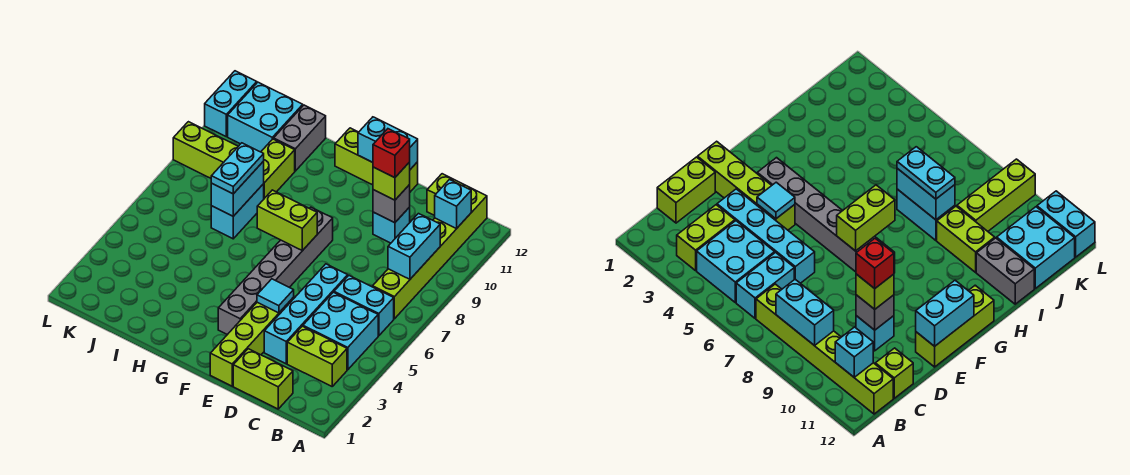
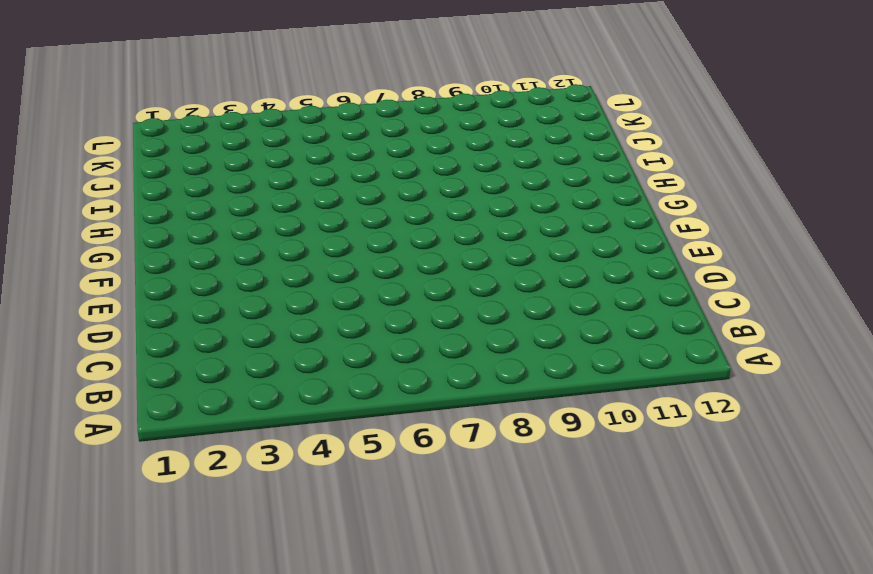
none -> lime brick B3:C3 level 1
none -> cyan brick B4:C5 level 1
none -> cyan brick B6:C6 level 1

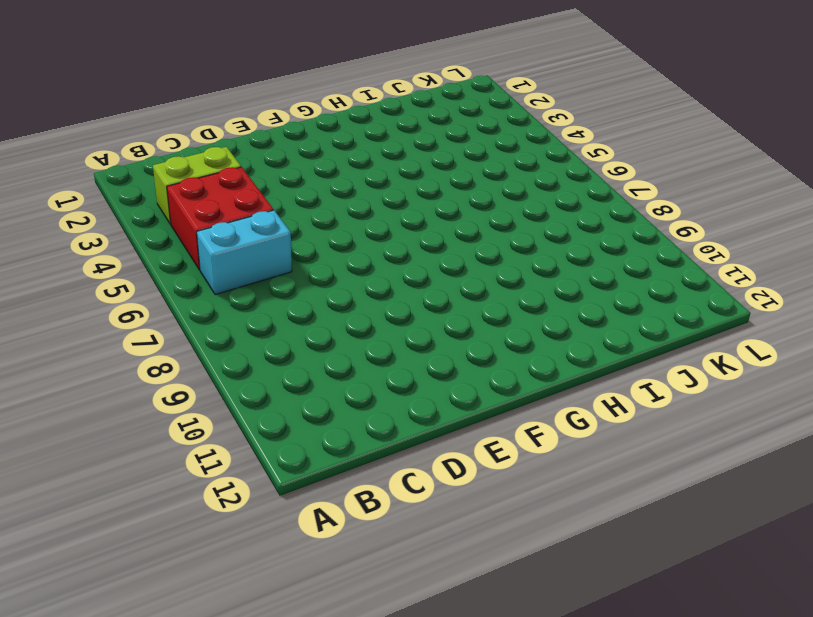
red brick B4:C5 level 1 -> cyan brick B4:C5 level 1
none -> lime brick B7:B12 level 1
none -> lime brick C1:D1 level 1
none -> lime brick C12 level 1

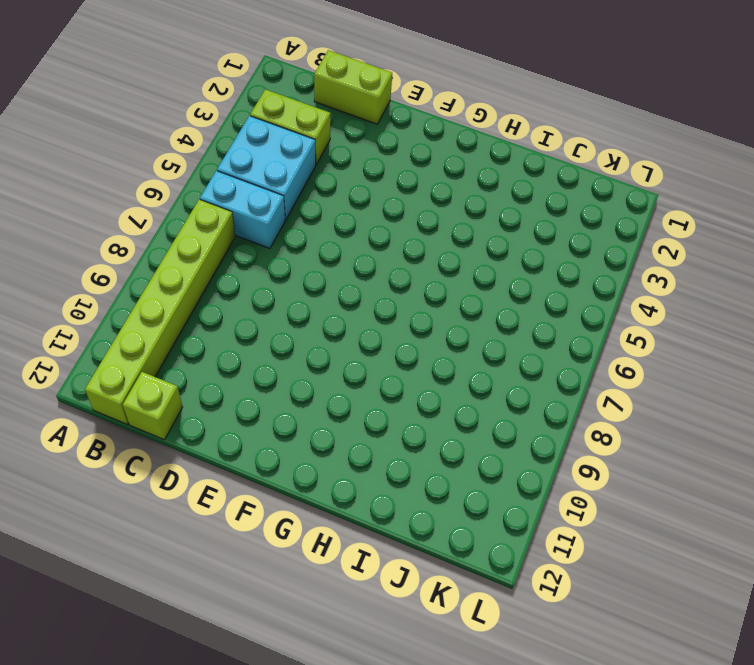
none -> cyan brick D3:D6 level 1
none -> cyan brick D10 level 1
none -> lime brick E1:E4 level 1

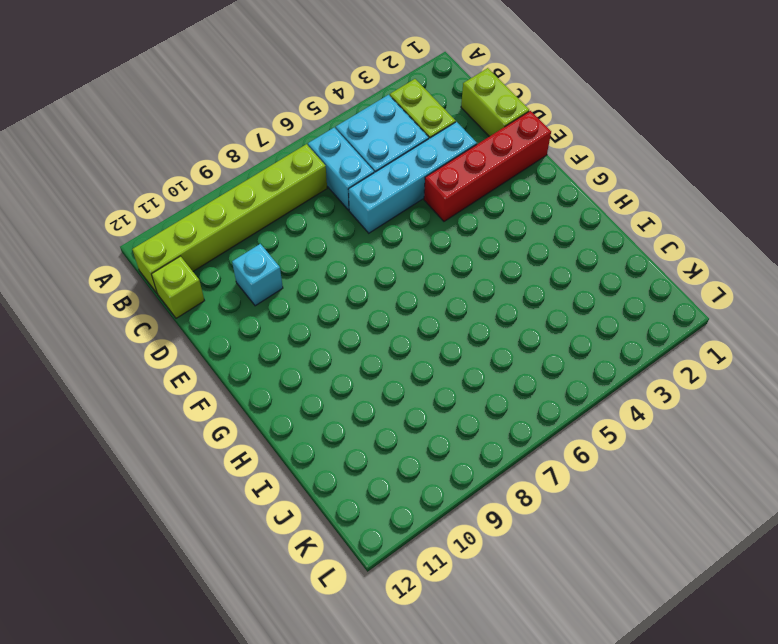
red brick E1:E4 level 1 -> lime brick E1:E4 level 1
none -> lime brick E12:G12 level 1
none -> grey brick F3:F8 level 1
none -> cyan brick I7:I8 level 1

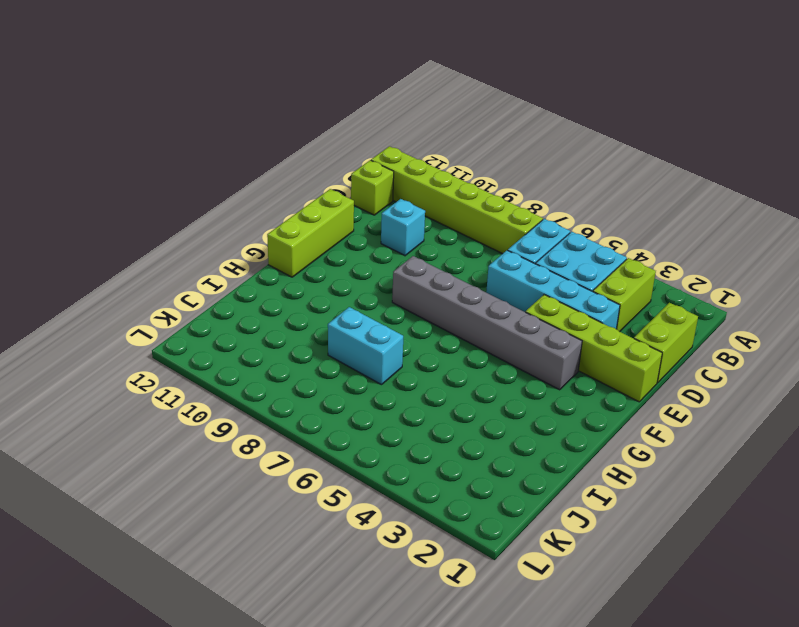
none -> lime brick I9:I10 level 1
none -> grey brick I11:I12 level 1
none -> lime brick J9:L9 level 1

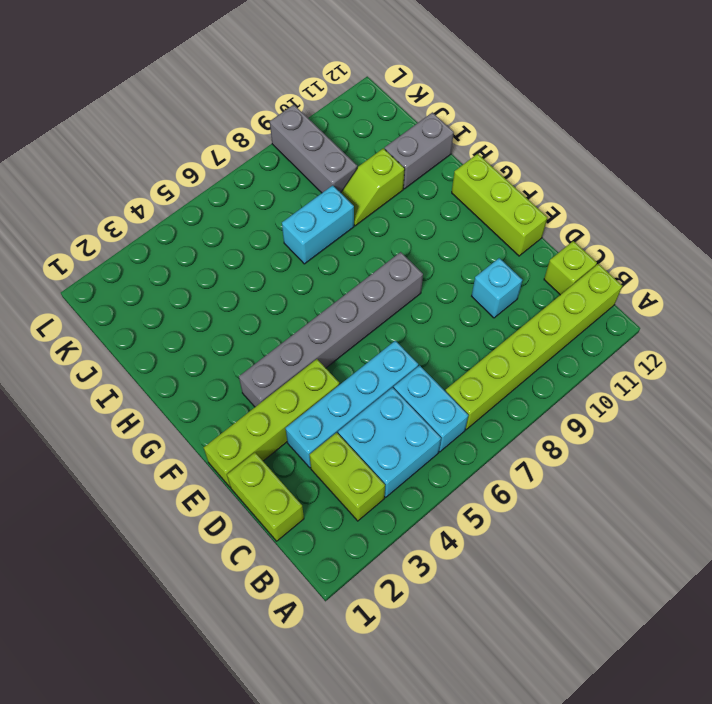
lime slope I9:I10 level 1 top 10 -> lime brick I9:I10 level 1
grey brick J9:L9 level 1 -> lime brick J9:L9 level 1
none -> cyan brick J11:K12 level 1
none -> cyan brick L11:L12 level 1
none -> cyan brick B8:B9 level 2

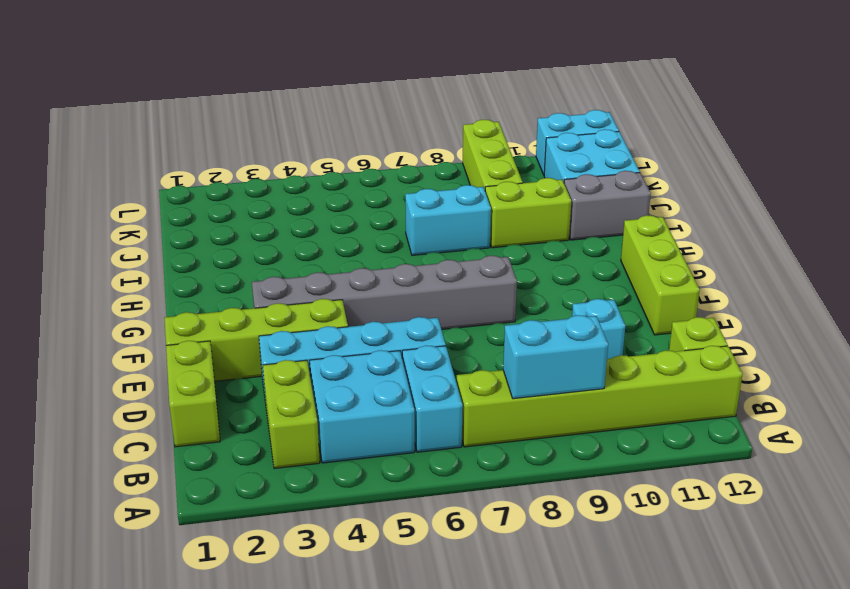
none -> cyan brick B11 level 2
none -> grey brick D10 level 2
none -> cyan tile E4 level 2

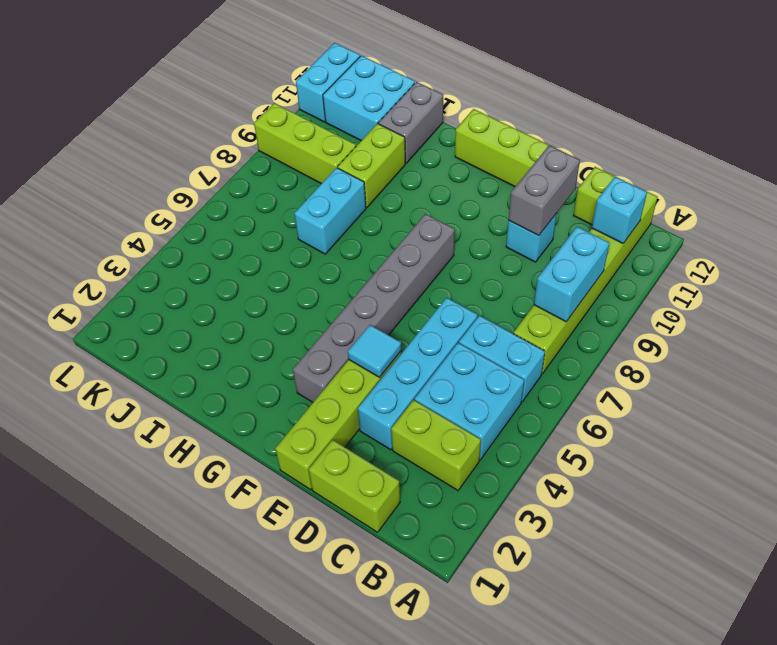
grey brick D10:D11 level 2 -> grey brick D10 level 2
none -> cyan brick E12:F12 level 2
none -> lime brick F7:G7 level 2
none -> cyan brick I7:I8 level 2

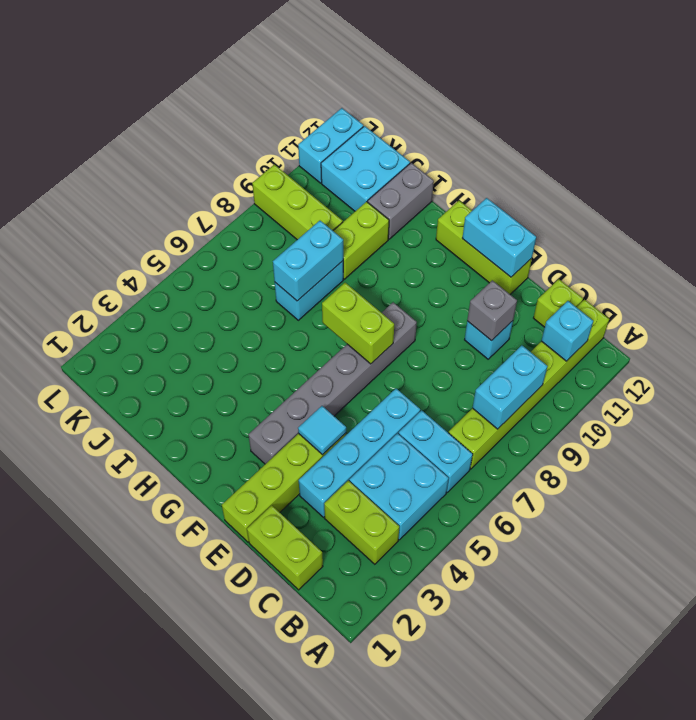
none -> lime brick D10 level 3
none -> cyan plate I7:I8 level 3
none -> red brick D10 level 4

